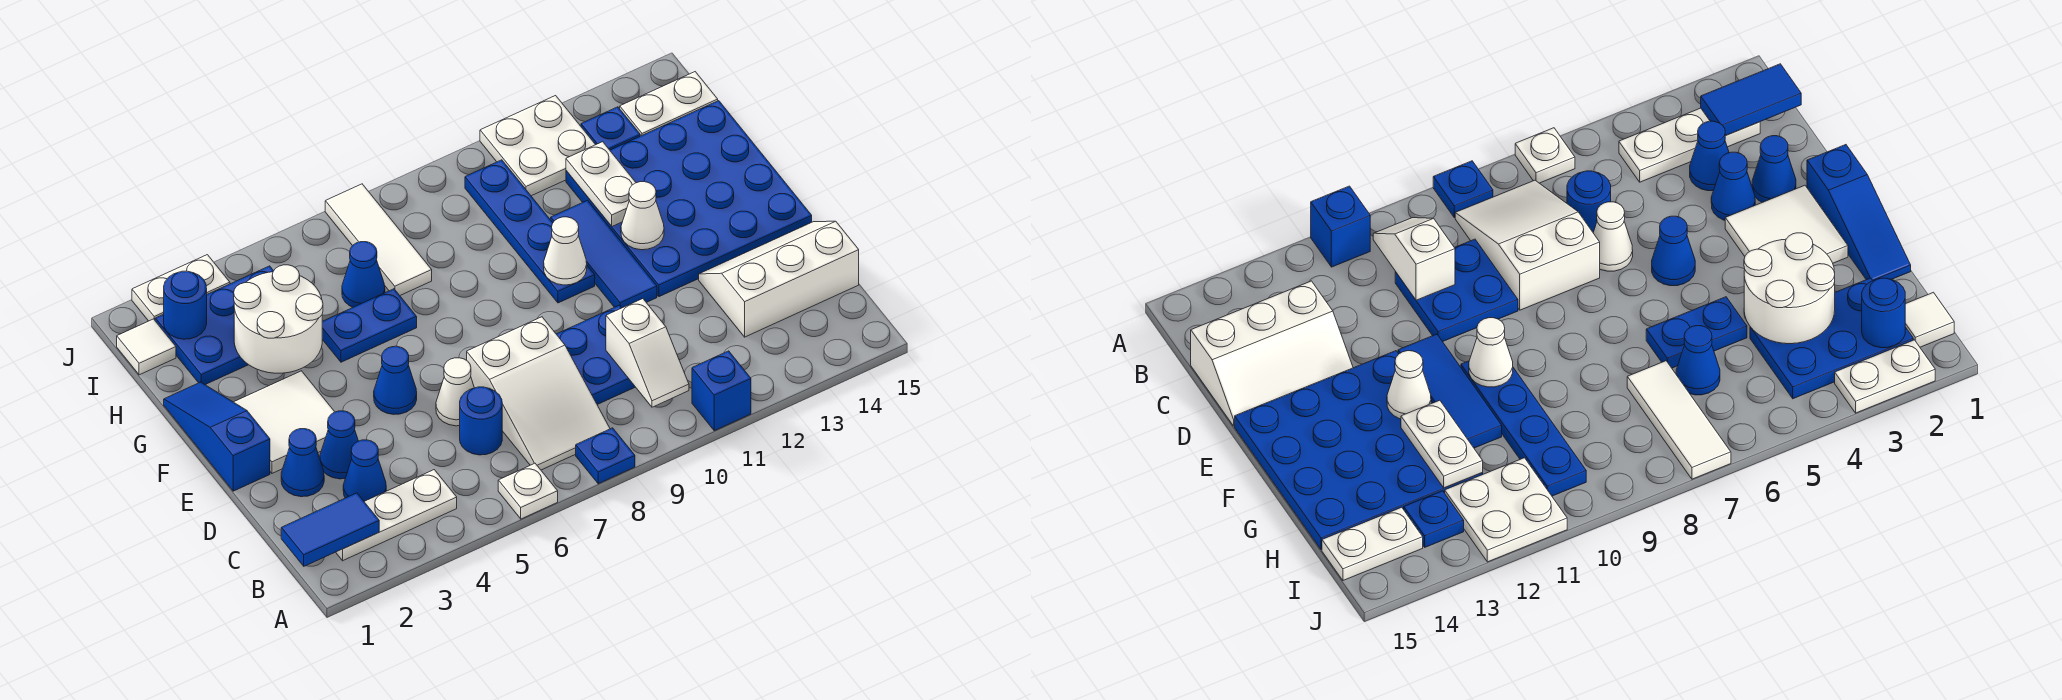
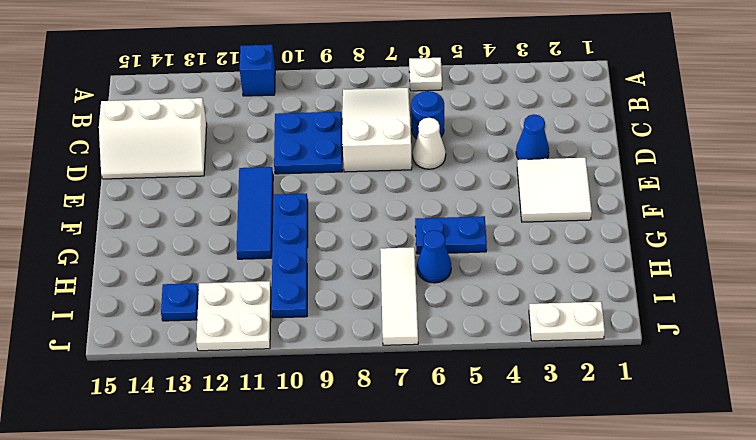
none -> blue plate A8 level 1
none -> white plate B2:B4 level 1
none -> blue cone C3 level 1
none -> blue cone D2 level 1

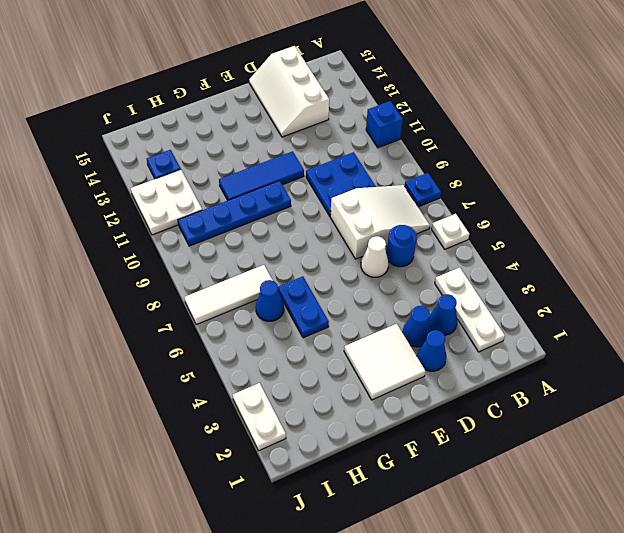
none -> blue slope E1:G1 level 1 top E
none -> blue cone E5 level 1
none -> blue plate E12:H15 level 1
none -> blue plate H2:I4 level 1

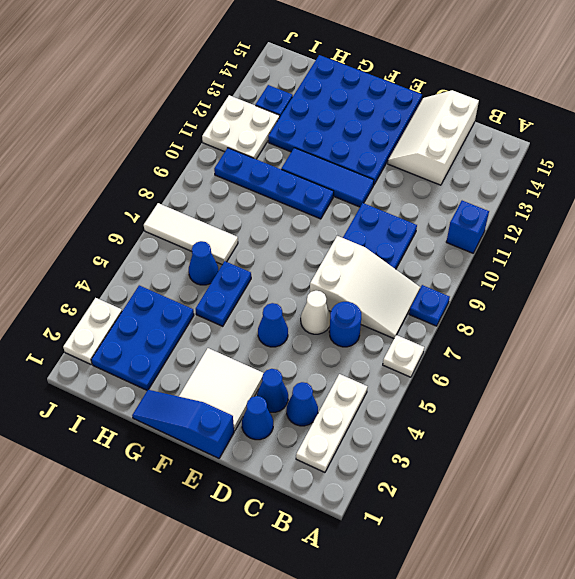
none -> white tile I1 level 1
none -> white plate I14:I15 level 1
none -> blue tile B1:B2 level 2
none -> white slope B10:C10 level 2 top C

